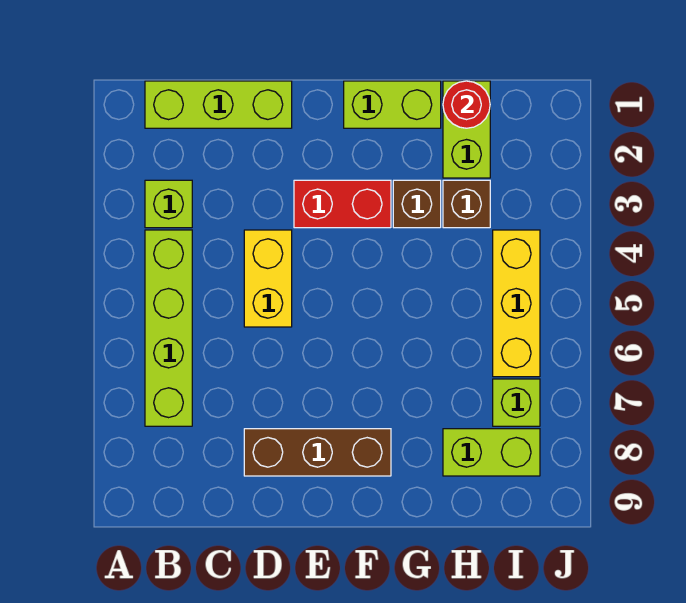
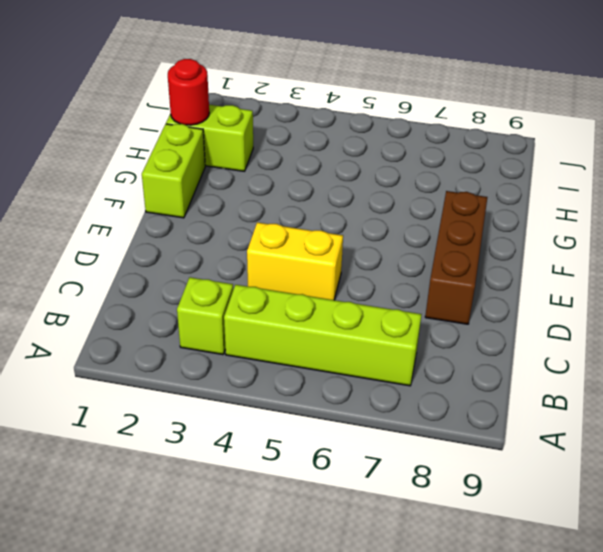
none -> lime brick B1:D1 level 1
none -> red brick E3:F3 level 1
none -> brown brick G3 level 1

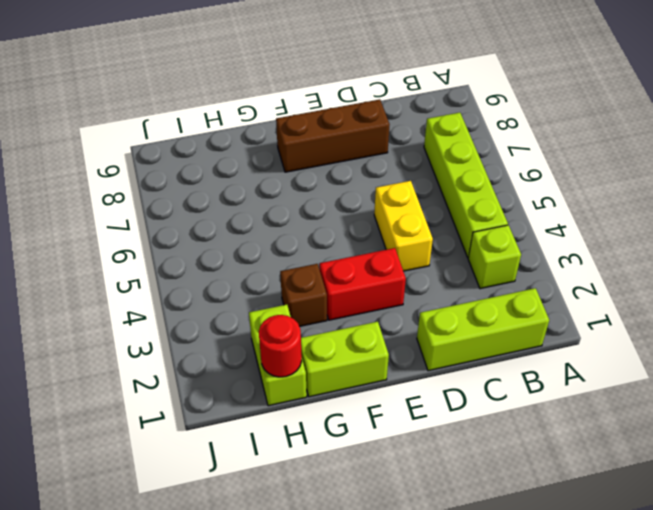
none -> brown brick H3 level 1
none -> lime brick H8:I8 level 1
none -> yellow brick I4:I6 level 1

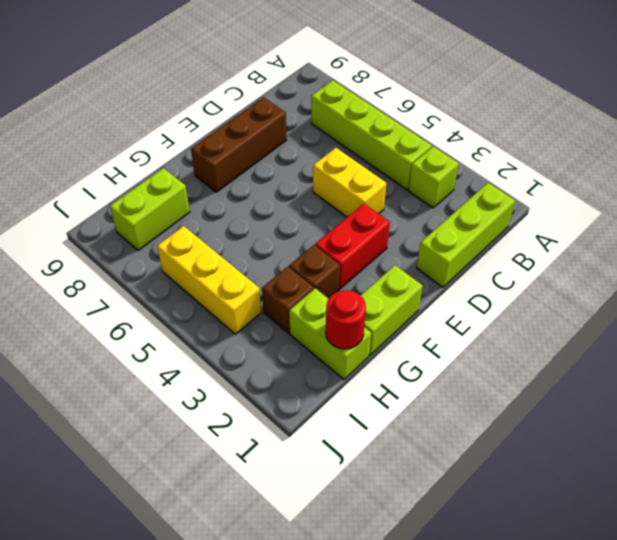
none -> lime brick I7 level 1

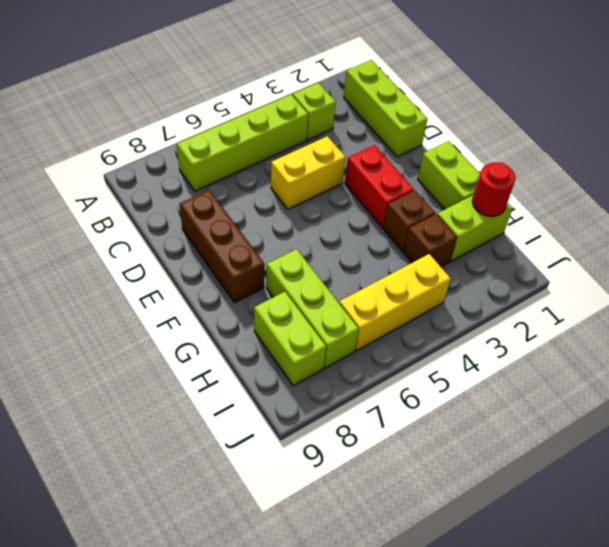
lime brick G7:I7 level 1 -> lime brick I7 level 1

